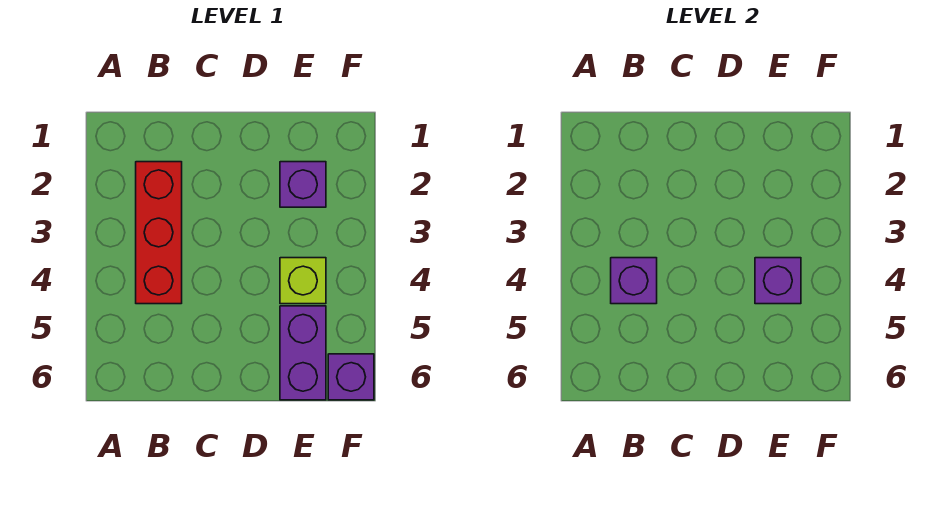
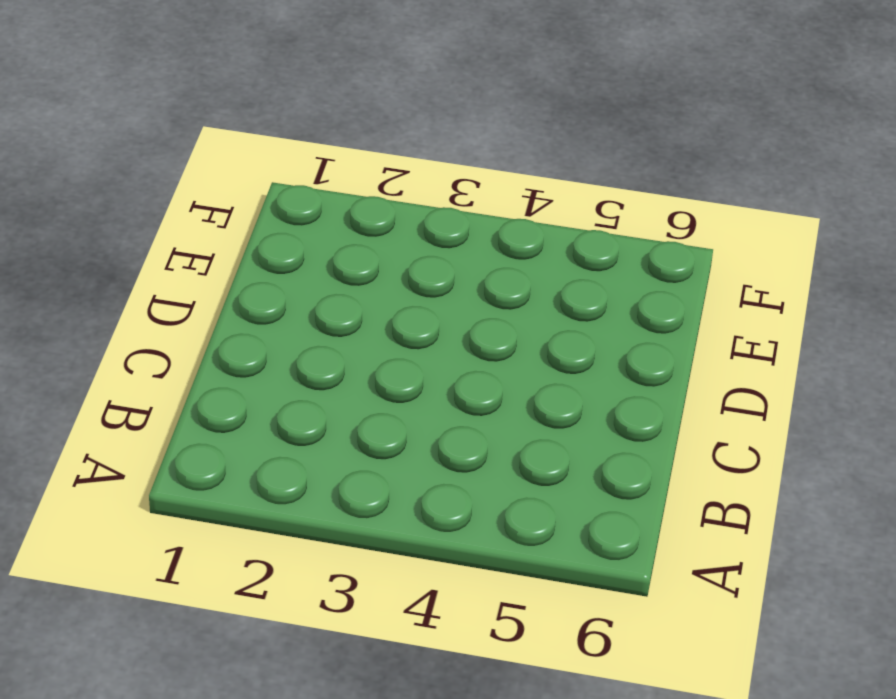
none -> red brick B2:B4 level 1
none -> purple brick E2 level 1

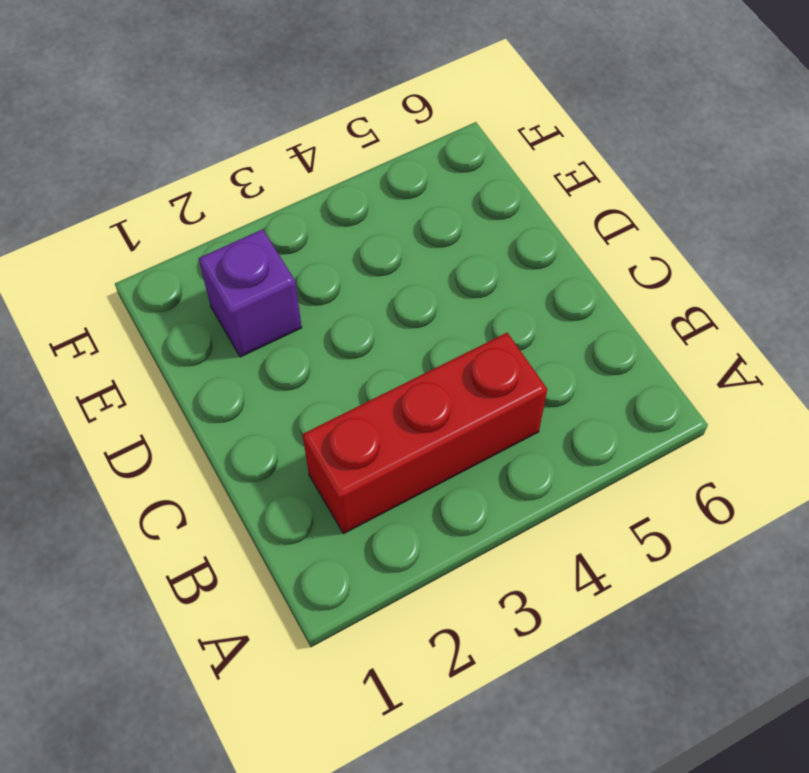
none -> lime brick E4 level 1
none -> purple brick E5:E6 level 1

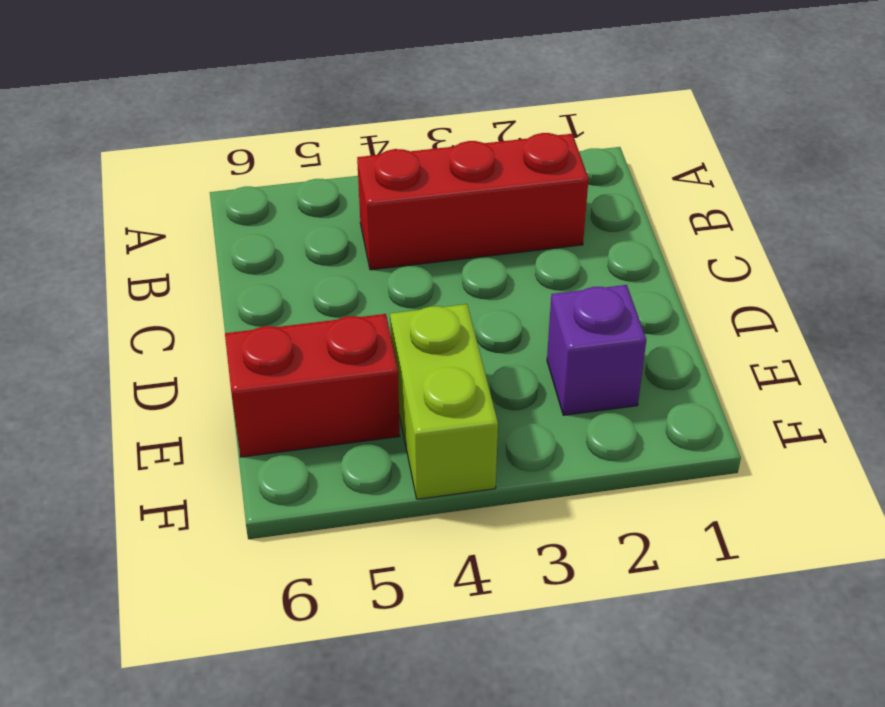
lime brick E4:F4 level 1 -> lime brick E4 level 1
red brick E5:E6 level 1 -> purple brick E5:E6 level 1
none -> purple brick F6 level 1
none -> purple brick B4 level 2

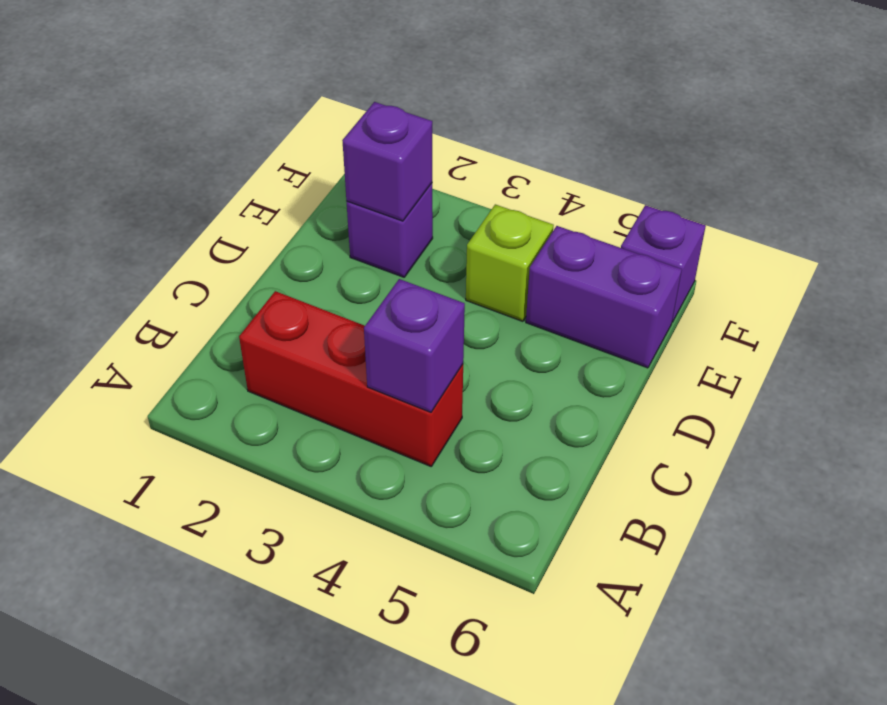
purple brick E2 level 2 -> purple brick E4 level 2

